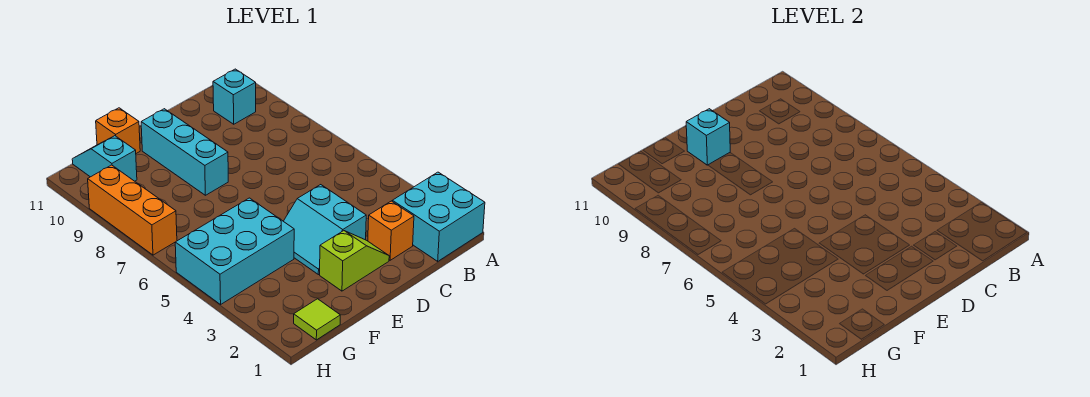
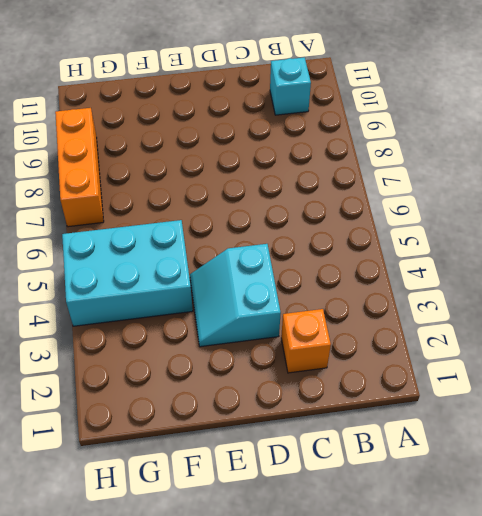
none -> cyan brick A1:B2 level 1
none -> lime slope D2:E2 level 1 top E
none -> cyan brick E8:E10 level 1

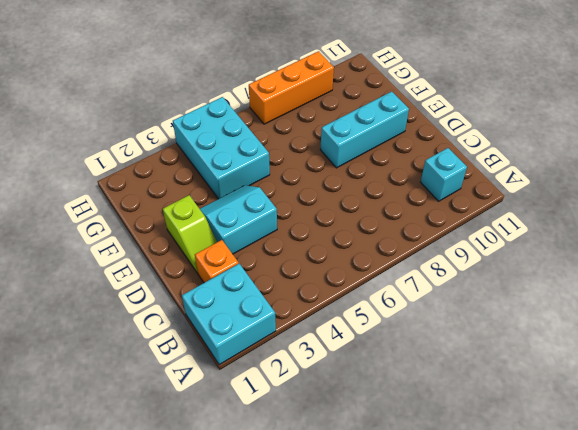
none -> orange brick F11 level 1
none -> lime tile G1 level 1
none -> cyan slope G10:G11 level 1 top 10

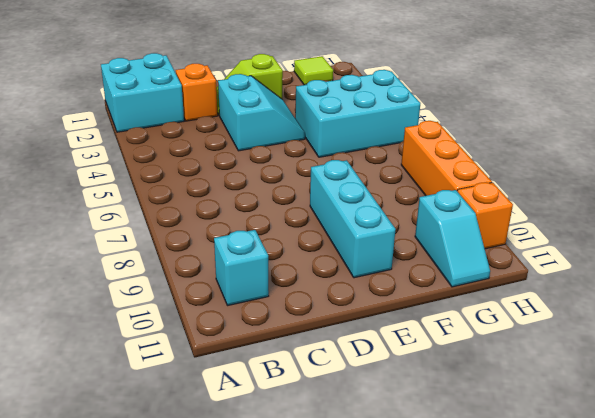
orange brick H10 level 1 -> orange brick F11 level 1
none -> cyan brick E10 level 2

